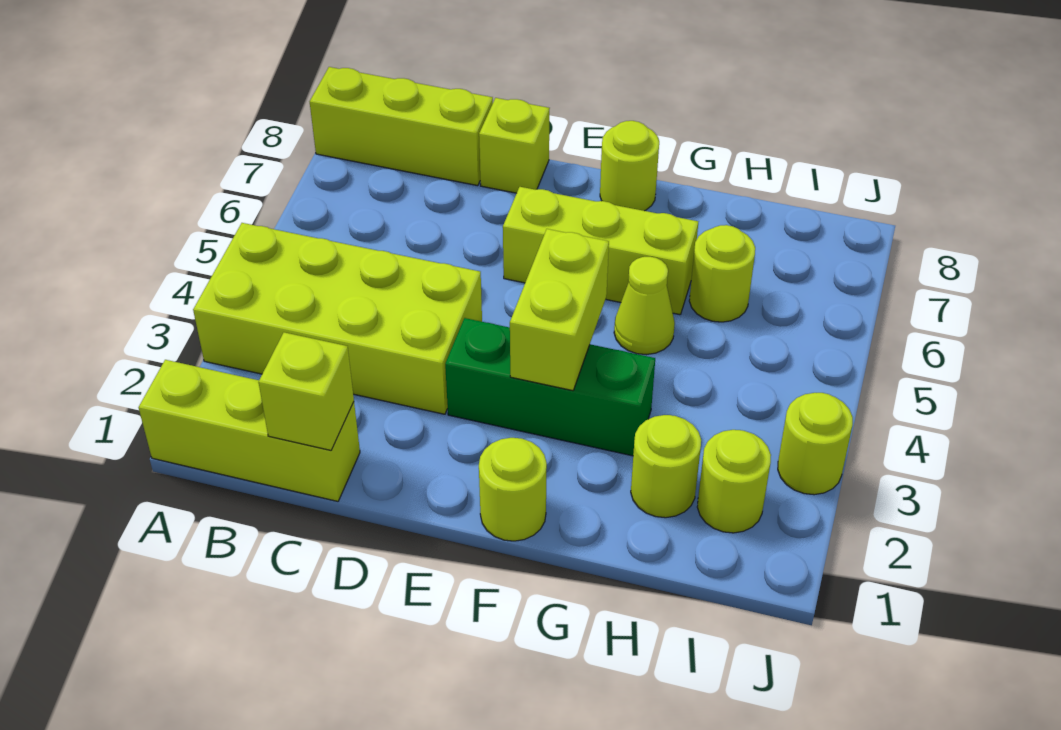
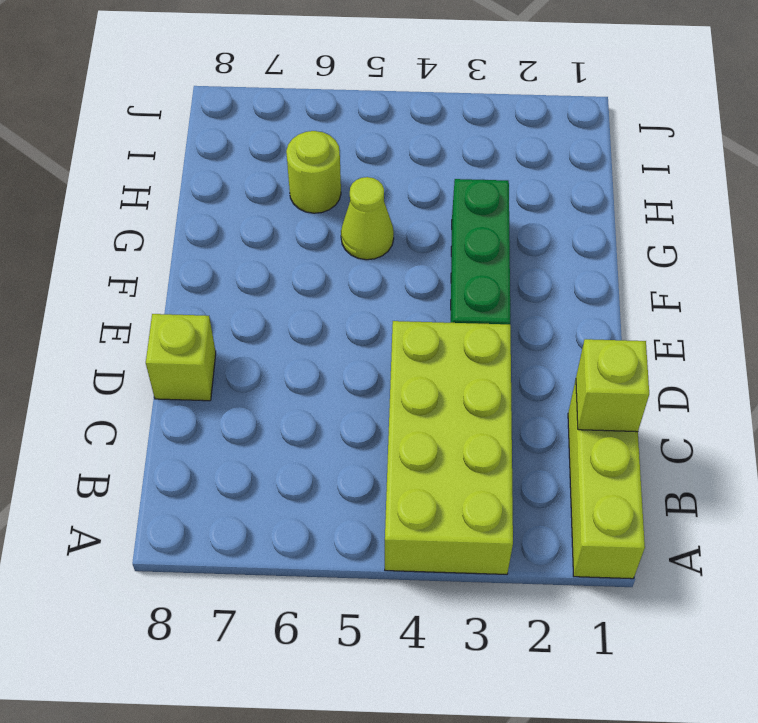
none -> lime brick A8:C8 level 1
none -> lime brick E6:G6 level 1
none -> lime round brick F1 level 1

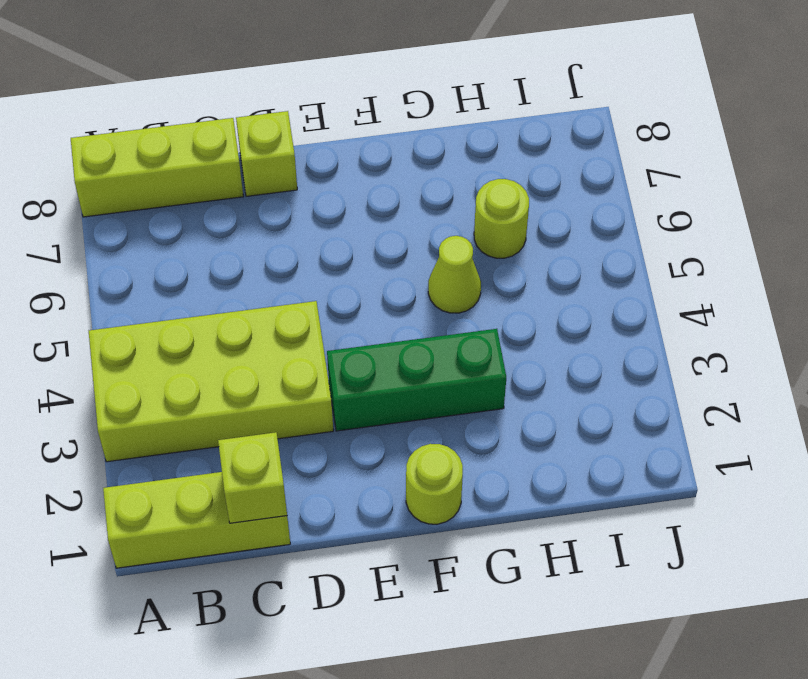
none -> lime brick E6:G6 level 1
none -> lime round brick F8 level 1
none -> lime round brick H2 level 1

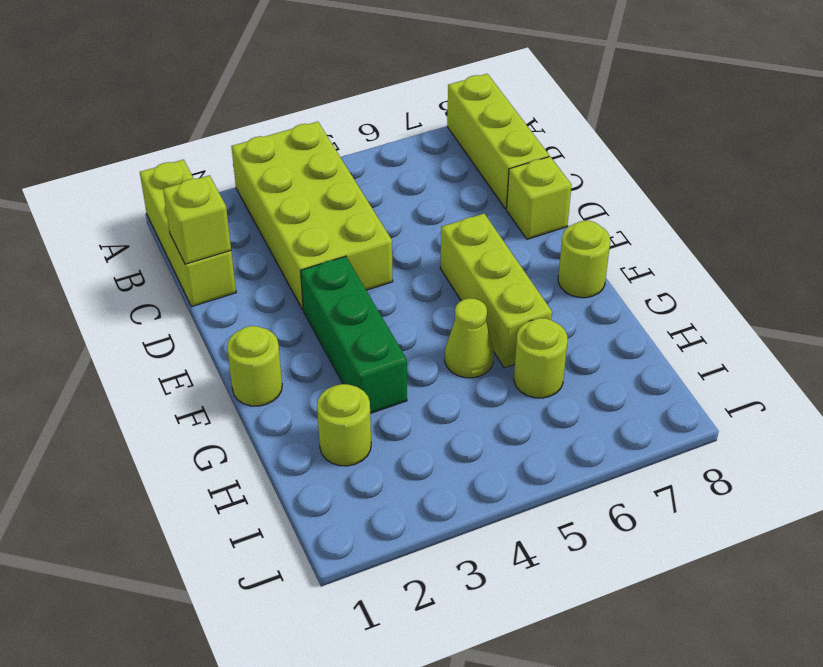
none -> lime round brick I2 level 1
none -> lime round brick J3 level 1
none -> lime brick F3:F4 level 2

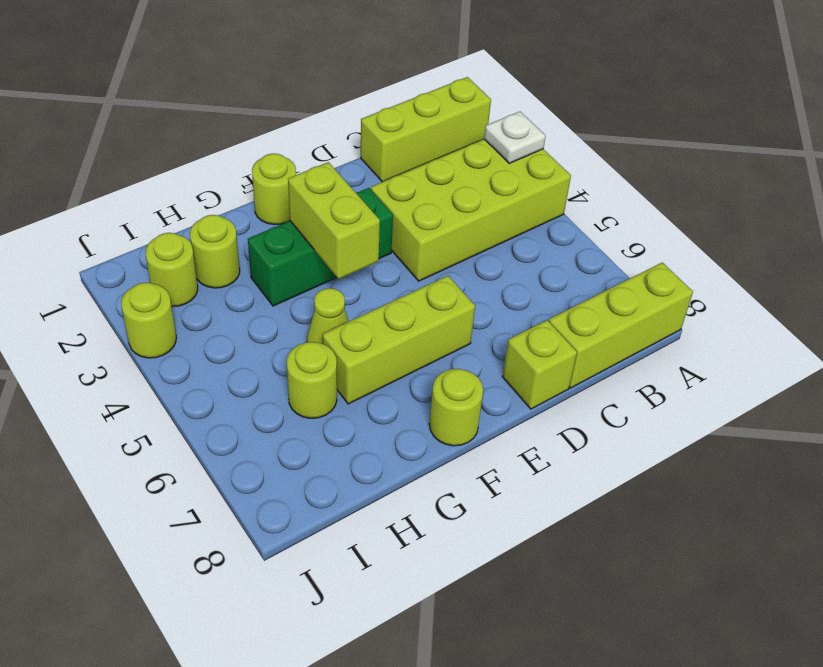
white plate A3 level 2 -> none
none -> lime brick C1 level 2

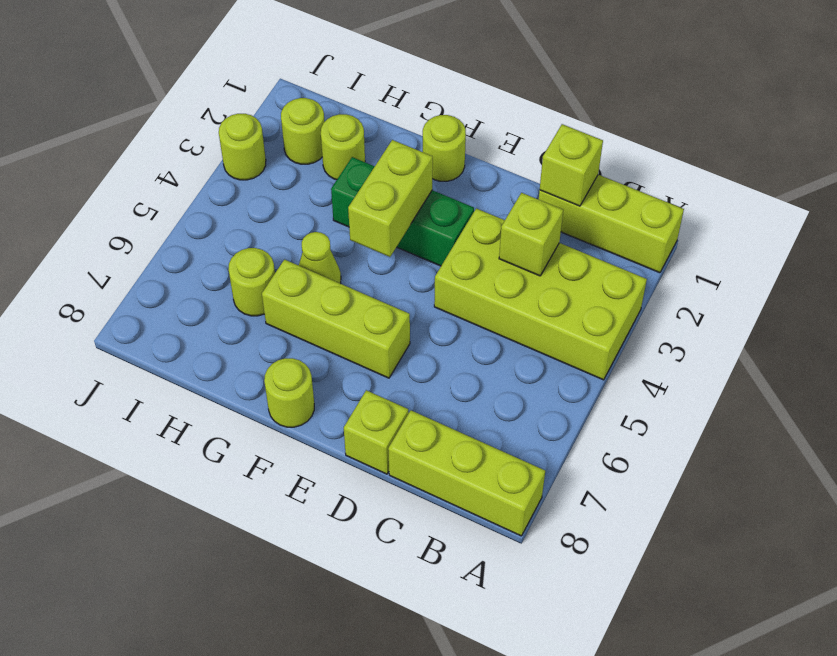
lime brick C3 level 2 -> none

